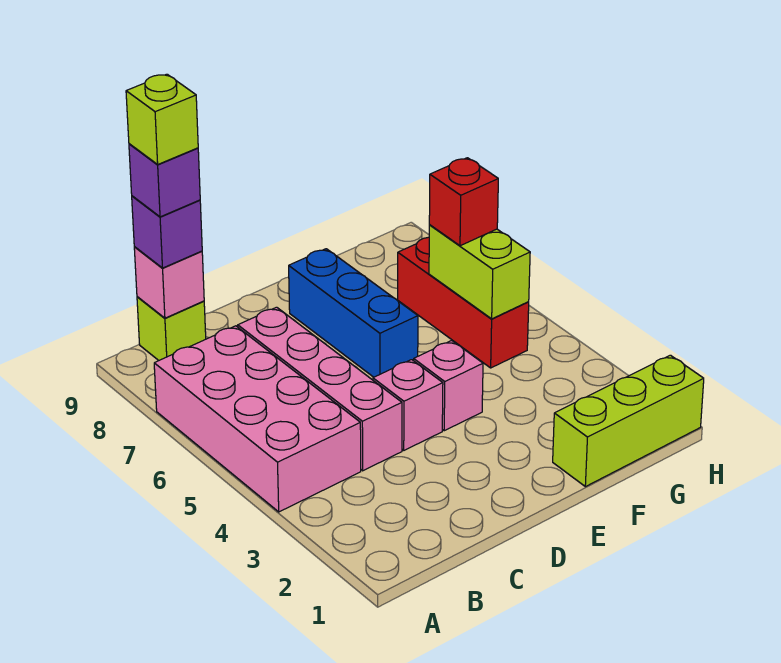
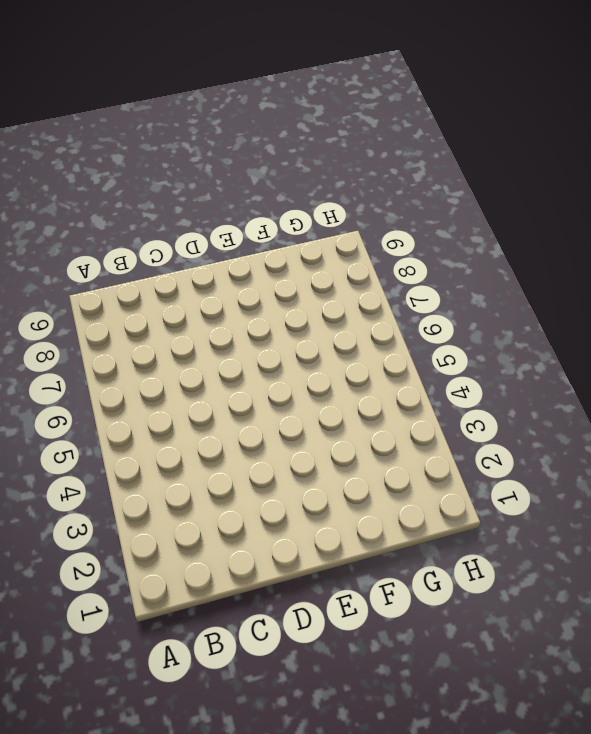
none -> pink brick A4:B7 level 1
none -> lime brick B9 level 1
none -> pink brick C4:C7 level 1

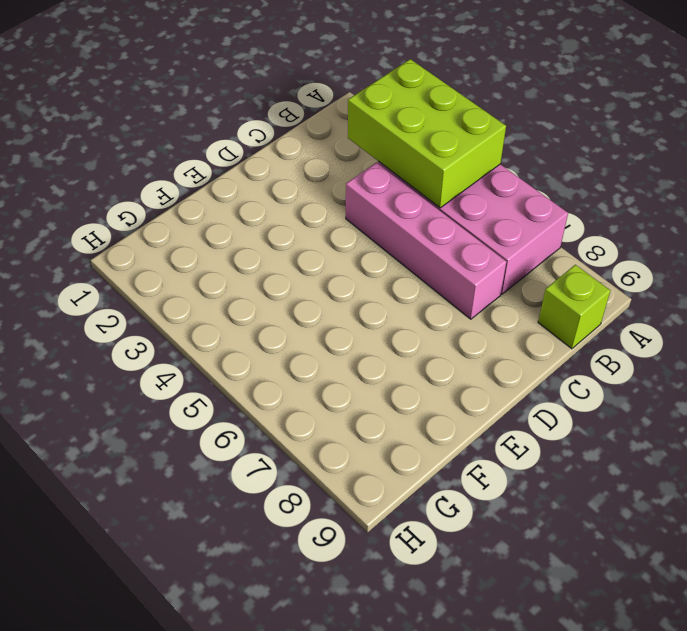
lime brick A3:B5 level 2 -> none
none -> pink brick D4 level 1
none -> pink brick E4 level 1
none -> blue brick E6:E8 level 1

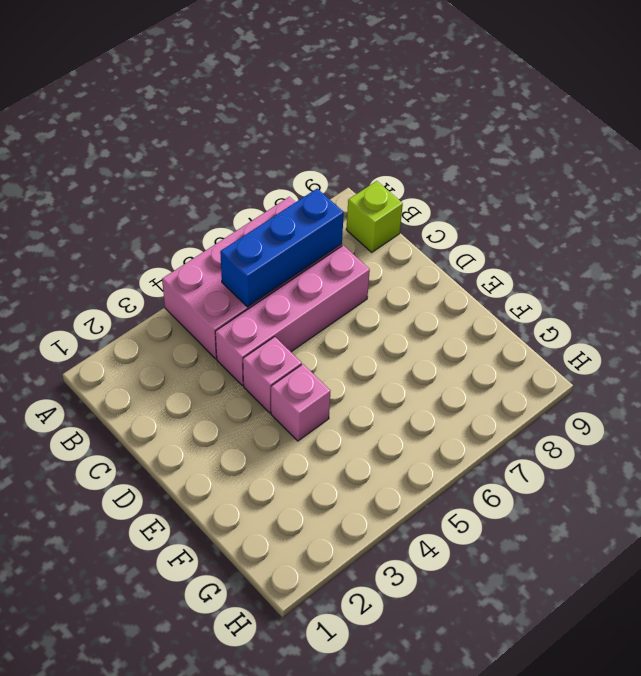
blue brick B5:B7 level 2 -> blue brick E6:E8 level 1
none -> lime brick F1:H1 level 1
none -> red brick G5:G7 level 1
none -> pink brick B9 level 2

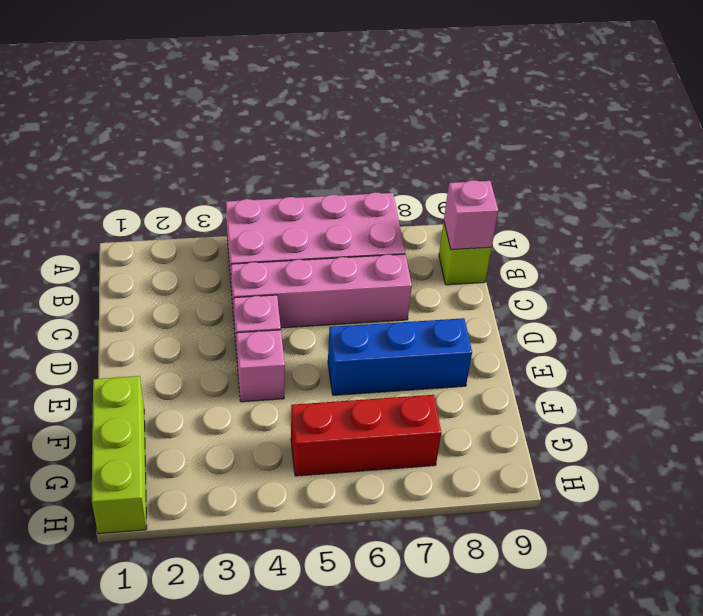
none -> lime brick G5:G6 level 2
none -> purple brick B9 level 3
none -> red brick G6 level 3

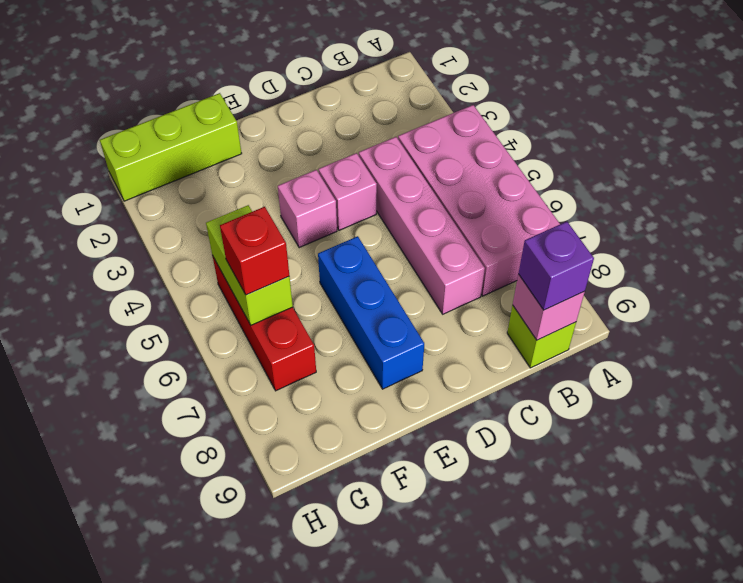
none -> purple brick B9 level 4
none -> lime brick B9 level 5

